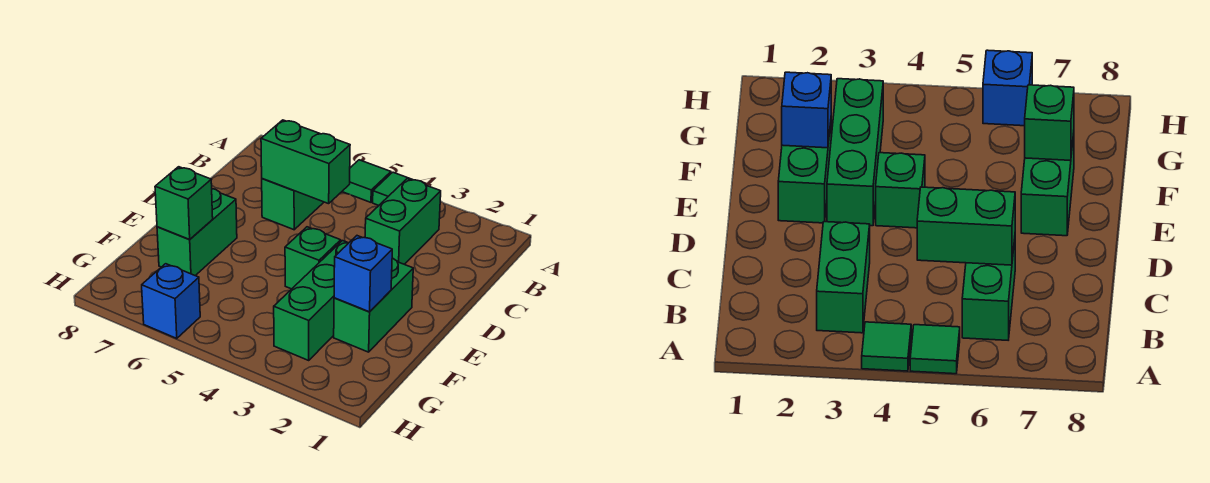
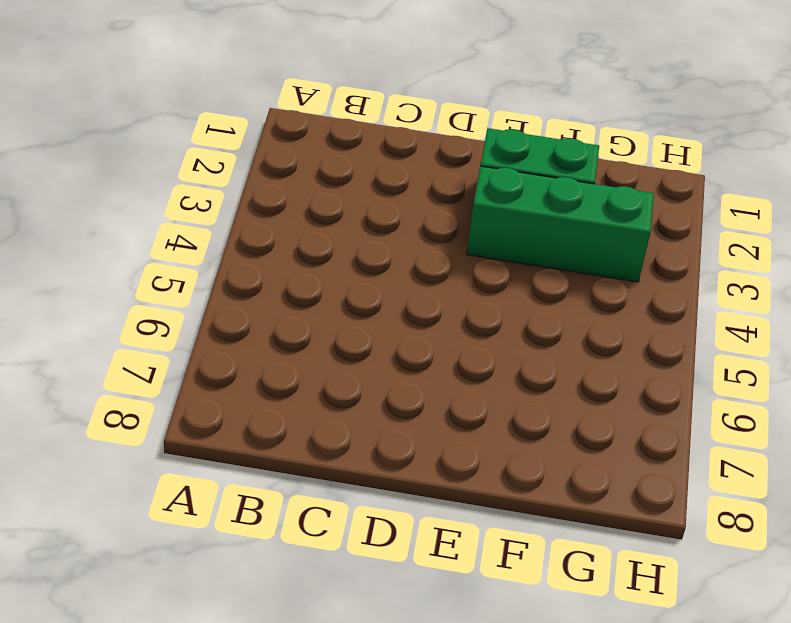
none -> green tile A4 level 1
none -> green tile A5 level 1
none -> green brick B3:C3 level 1

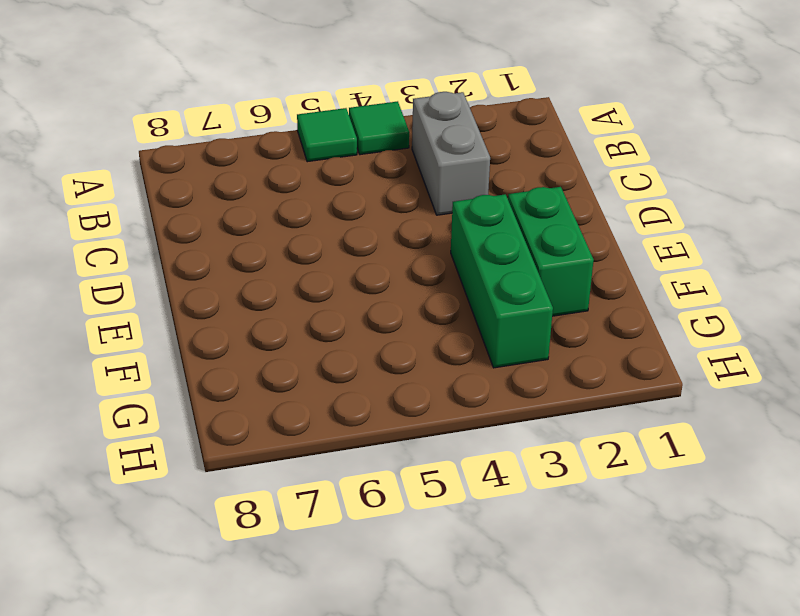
grey brick B3:C3 level 1 -> green brick B3:C3 level 1
none -> green brick B6:C6 level 1
none -> green brick E4 level 1
none -> green brick E7:F7 level 1

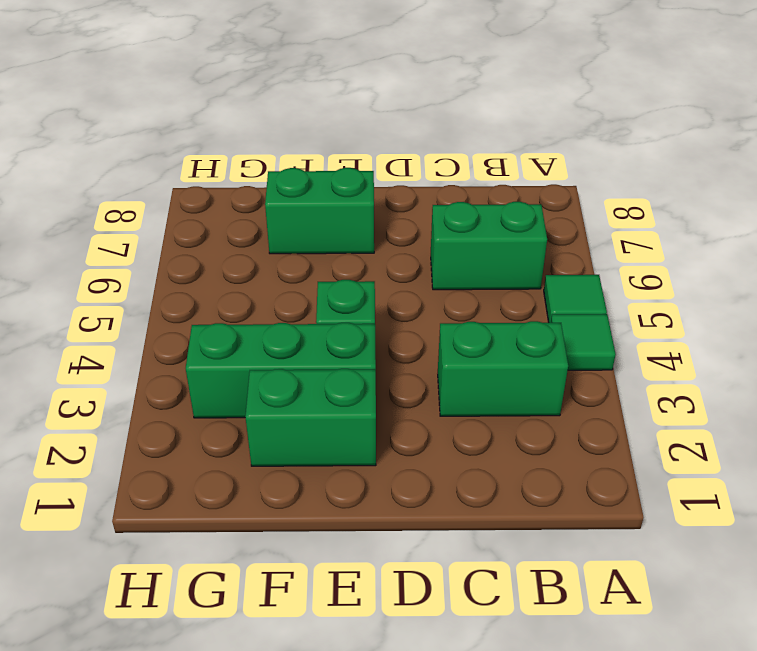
none -> blue brick H6 level 1
none -> green brick C5:C6 level 2
none -> blue brick F2 level 2

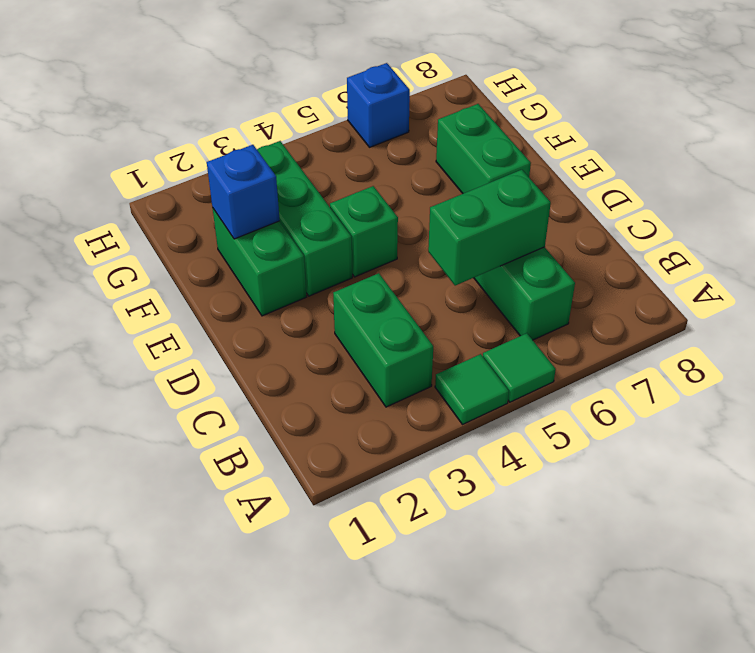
none -> green brick F7 level 2

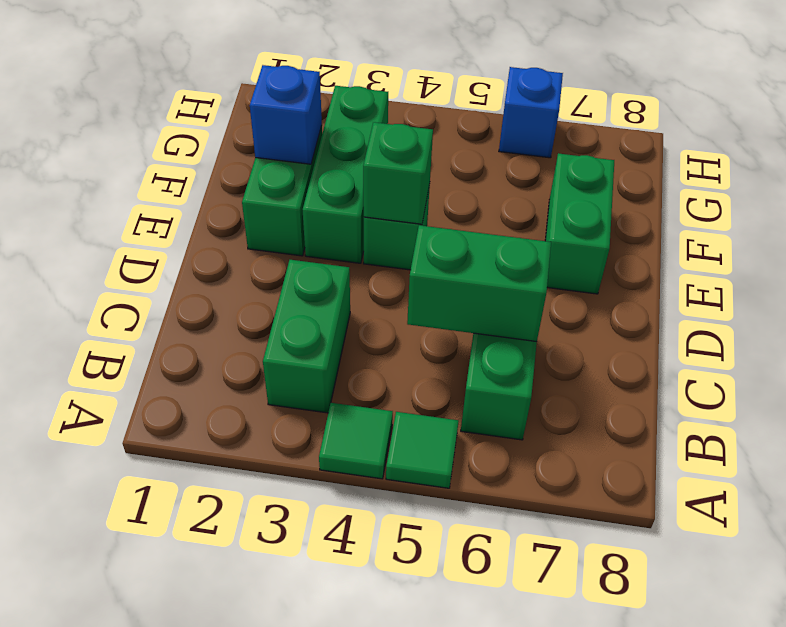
green brick E4 level 2 -> green brick F7 level 2

